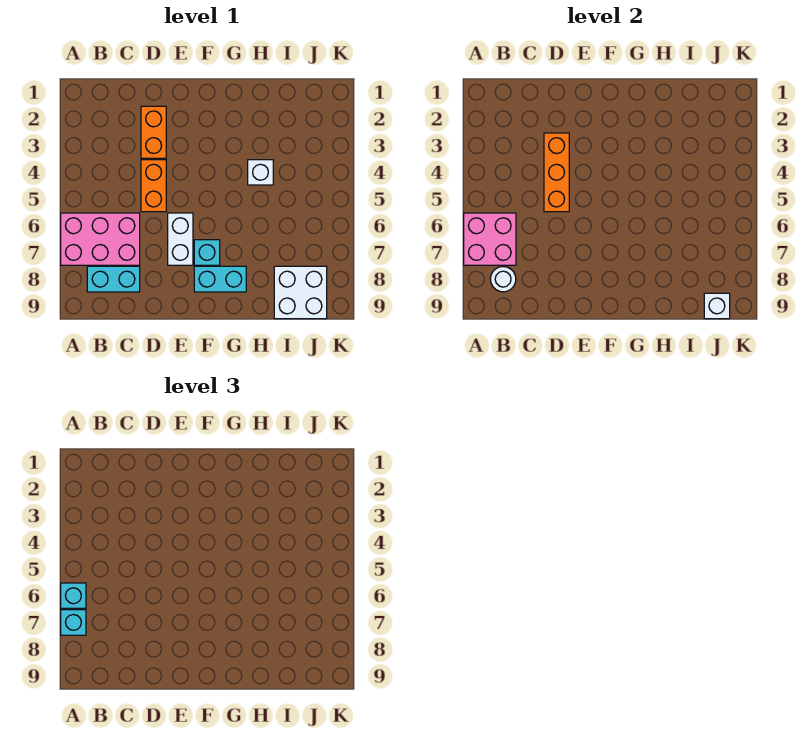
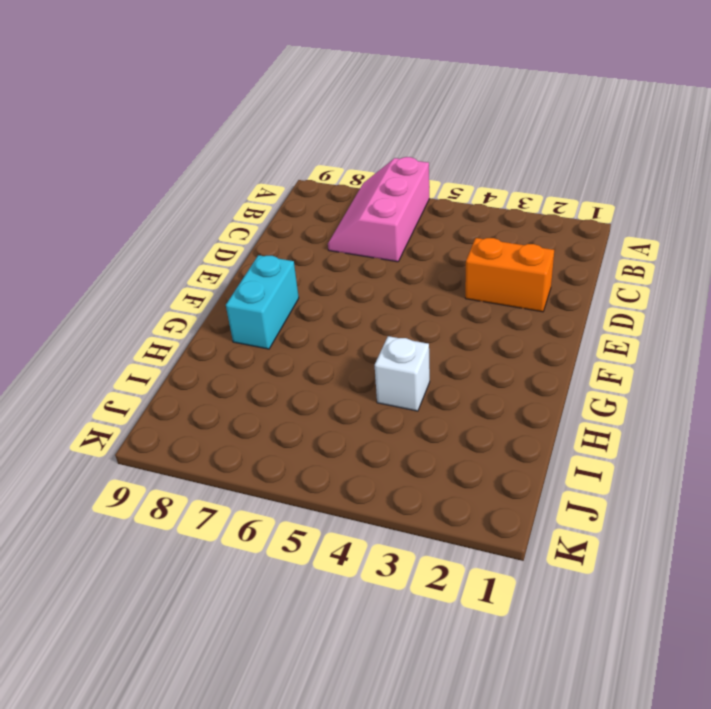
pink slope A6:C7 level 1 top 6 -> pink brick A6:C7 level 1
none -> cyan brick B8:C8 level 1
none -> orange brick D4:D5 level 1
none -> white brick E6:E7 level 1

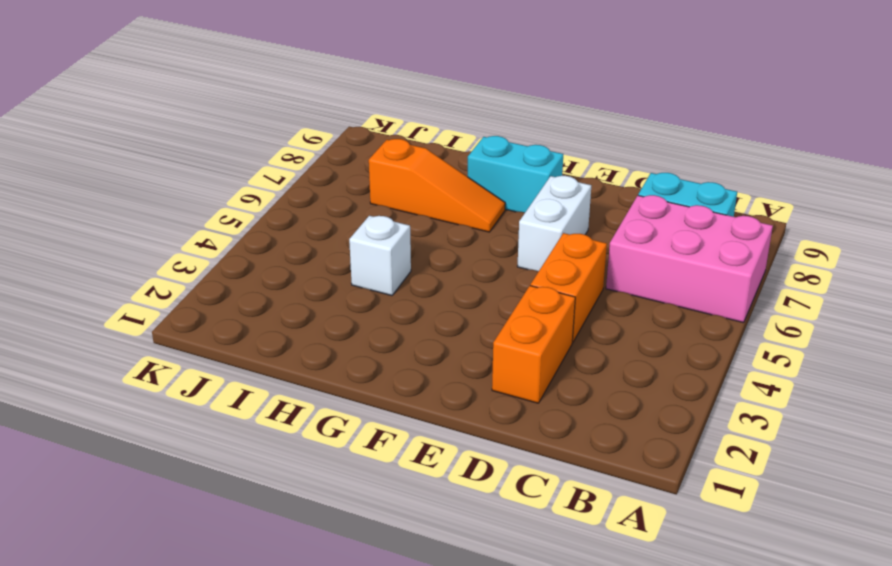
orange slope G7:I7 level 1 top I -> none
none -> cyan brick F7 level 1
none -> white brick I8:J9 level 1
none -> pink brick A6:B7 level 2

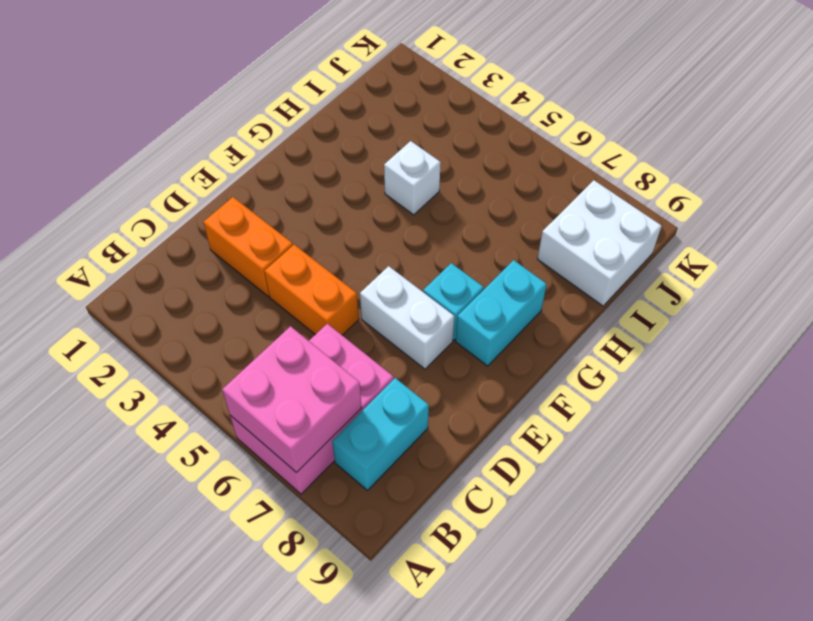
none -> white round brick B8 level 2
none -> orange brick D3:D5 level 2
none -> white brick J9 level 2

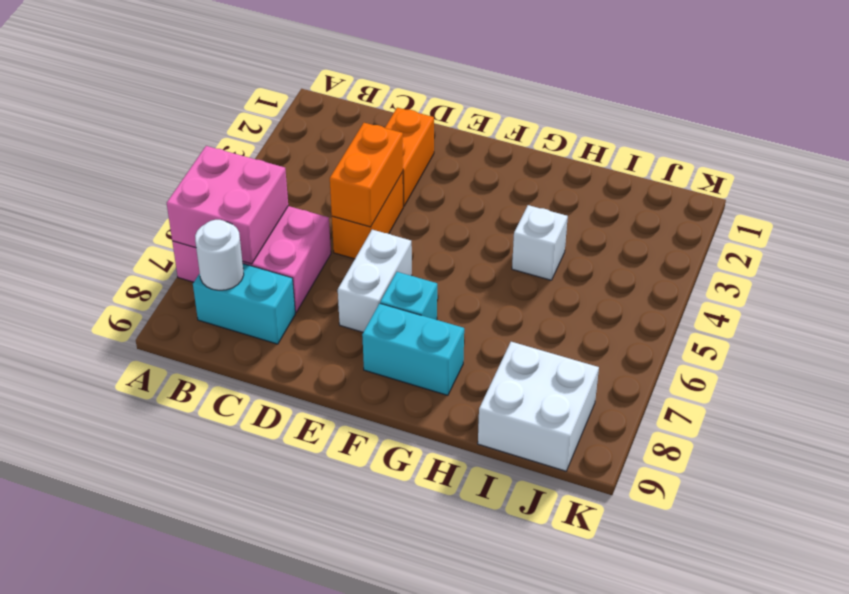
orange brick D4:D5 level 2 -> orange brick D3:D5 level 2
none -> white brick J9 level 2
none -> cyan brick A6 level 3
none -> cyan brick A7 level 3

